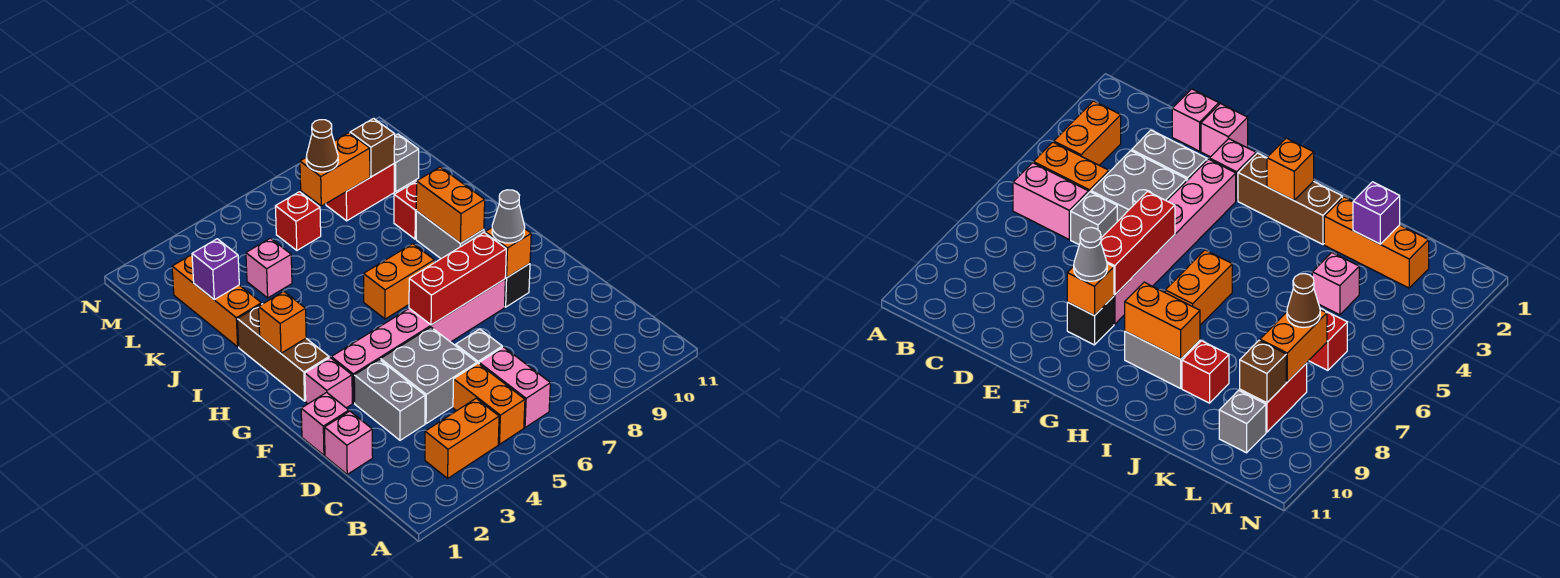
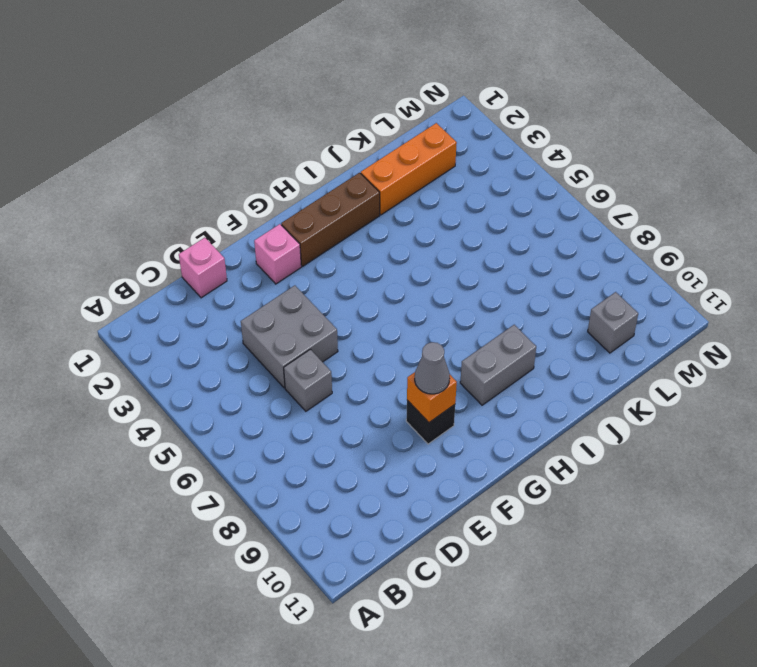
none -> orange brick B3:B4 level 1
none -> orange brick B5:C5 level 1
none -> pink brick B6:C6 level 1

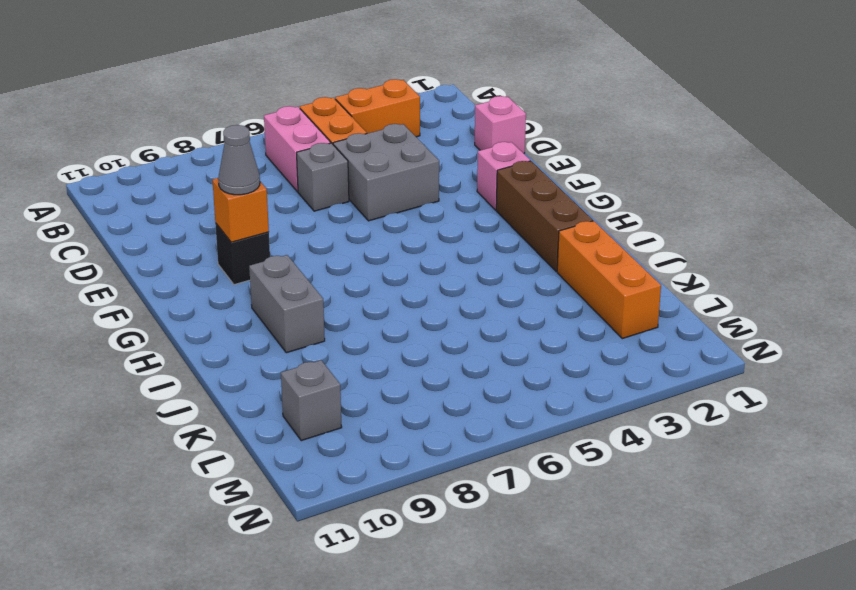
none -> grey brick D3:E3 level 1
none -> pink brick E1 level 1
none -> pink brick F3:F8 level 1

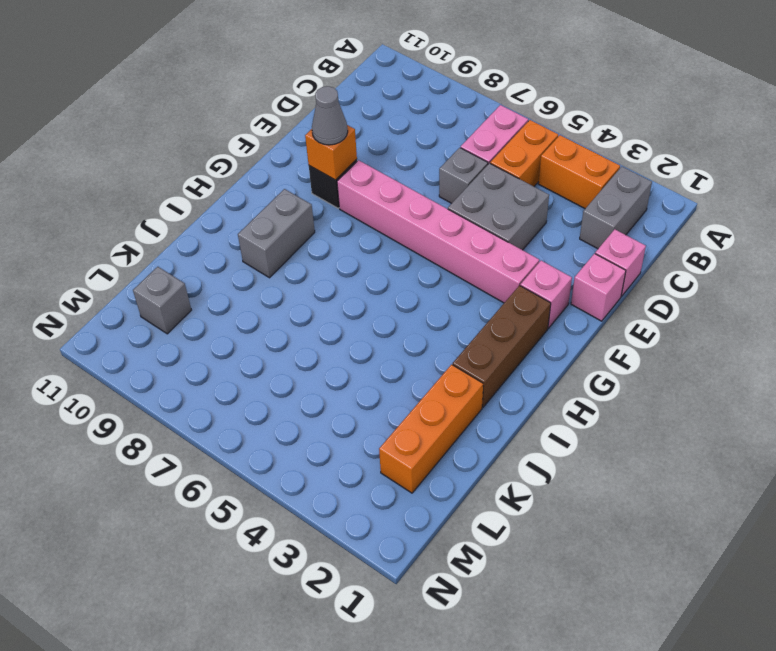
grey brick B2:C2 level 1 -> grey brick D3:E3 level 1
none -> orange brick H6:H7 level 1
none -> red brick J9 level 1
none -> pink brick K4 level 1

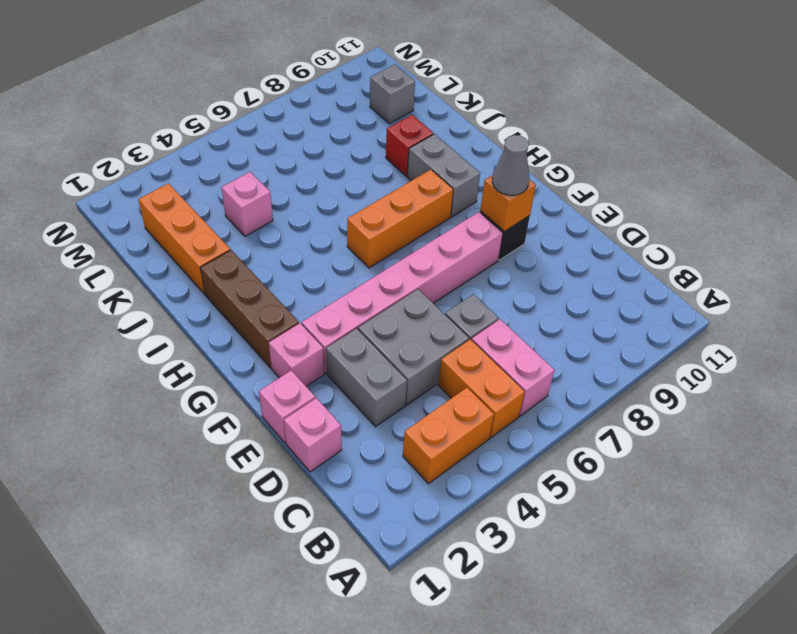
orange brick H6:H8 level 1 -> orange brick H6:H7 level 1
none -> red brick L6 level 1
none -> red brick L8:L9 level 1
none -> red brick F6:F8 level 2

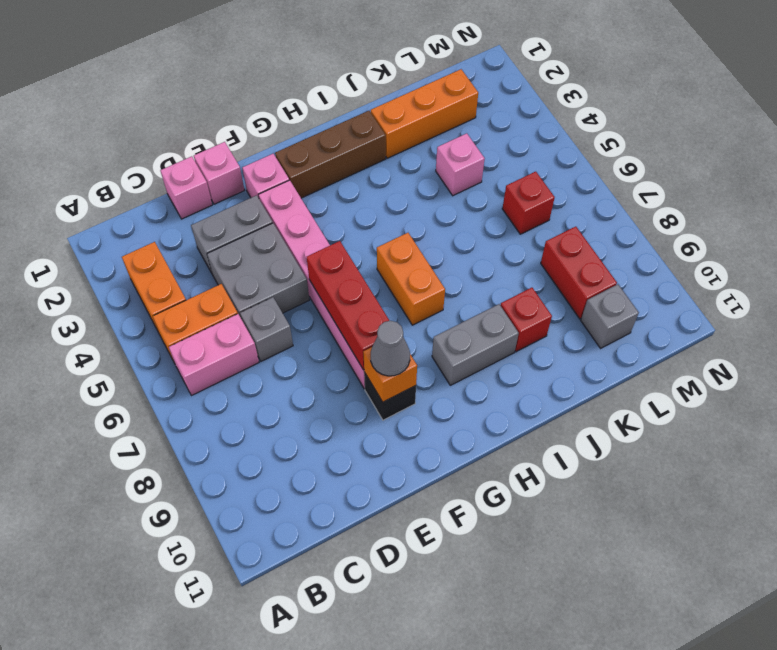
none -> orange brick H2 level 2
none -> orange brick H9:I9 level 2
none -> purple brick K2 level 2

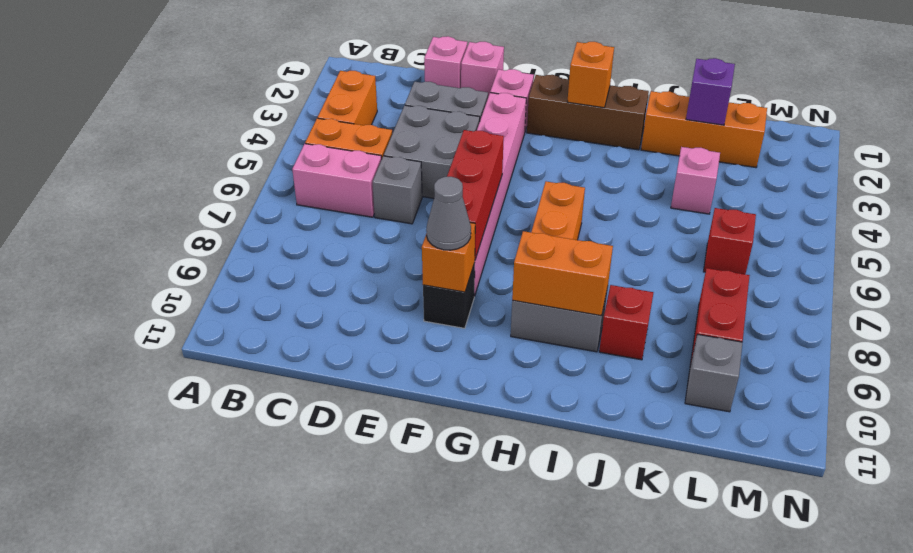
none -> orange brick L7:L8 level 2
none -> brown brick L9 level 2
none -> brown cone L7 level 3

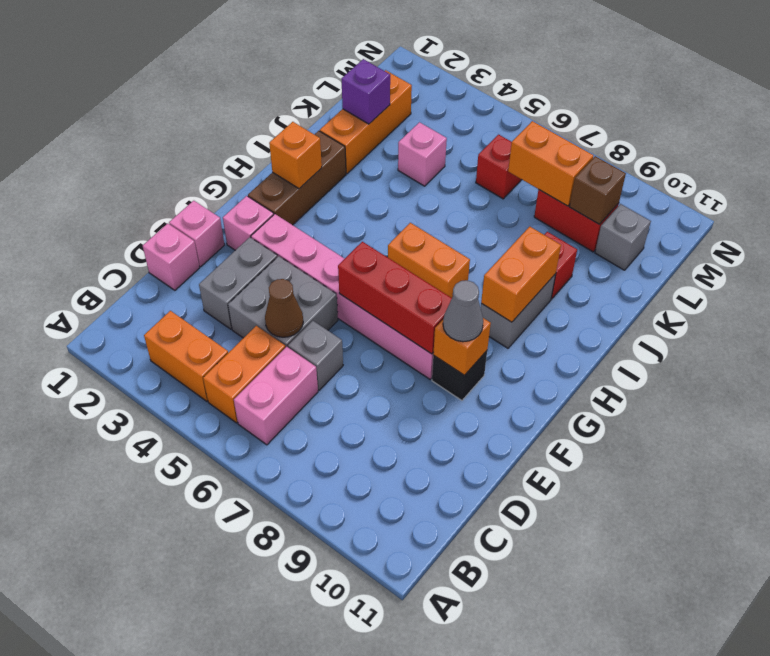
brown cone D5 level 2 -> brown cone L7 level 3

